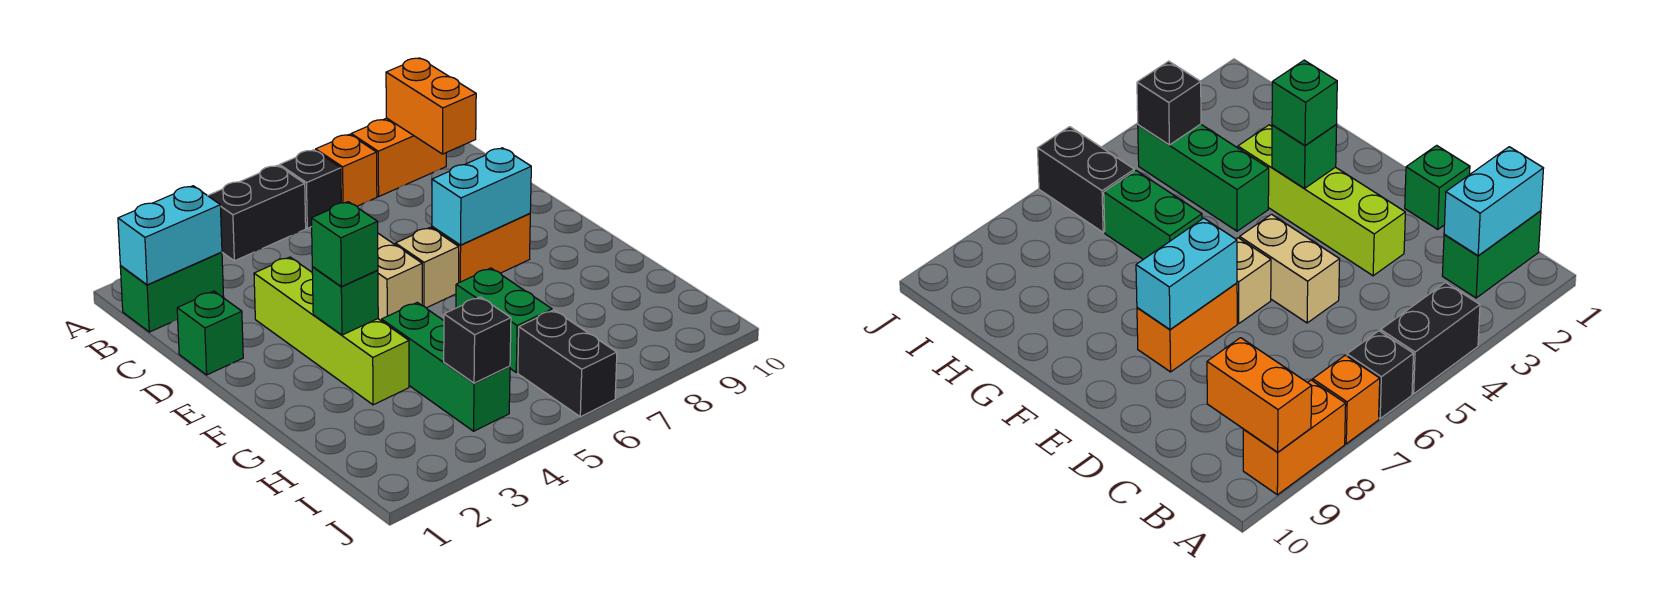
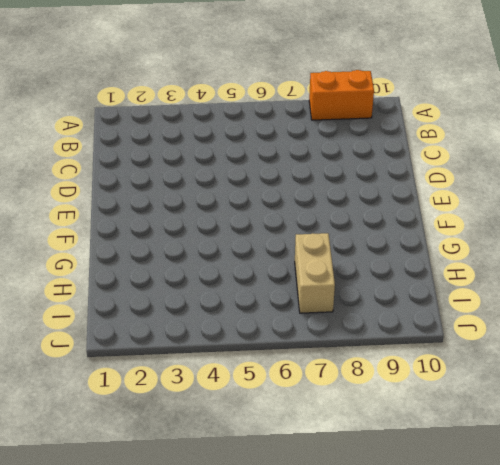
tan brick H7:I7 level 1 -> tan brick D5:E5 level 1
none -> black brick A4:A5 level 1
none -> black brick A6 level 1
none -> orange brick A7 level 1

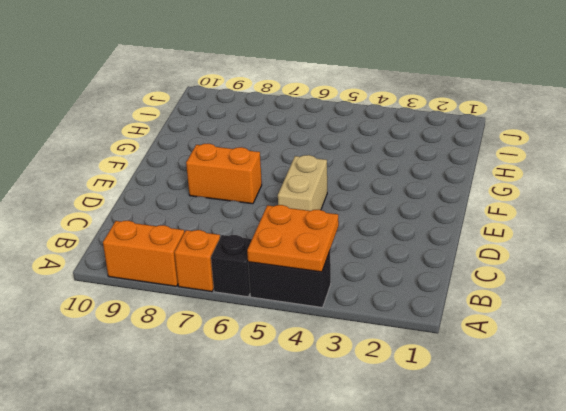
orange plate A4:B5 level 2 -> none
none -> green brick B1:B2 level 1
none -> green brick D1 level 1
none -> lime brick D3:G3 level 1

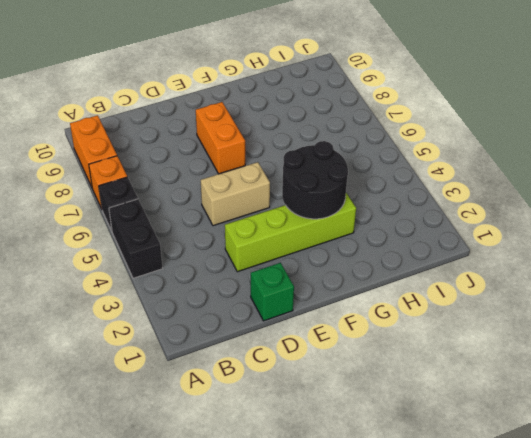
black round brick F3:G4 level 2 -> green brick F3 level 2
none -> green brick B1:B2 level 1
none -> tan brick E6 level 1
none -> green brick G4:I4 level 1

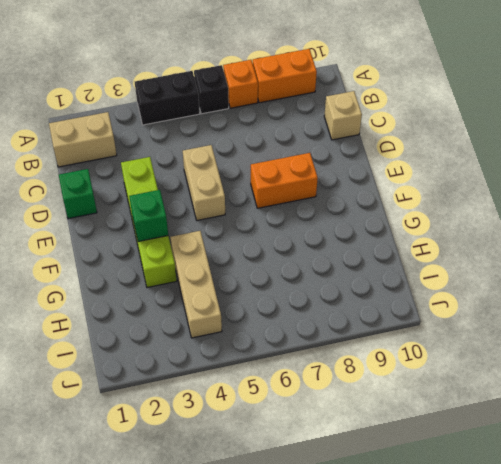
tan brick B1:B2 level 1 -> green brick B1:B2 level 1
tan brick C10 level 1 -> tan brick E6 level 1
tan brick G4:I4 level 1 -> green brick G4:I4 level 1
none -> green brick G6:H6 level 1
none -> black brick I6:J6 level 1
none -> orange brick A9:B9 level 2

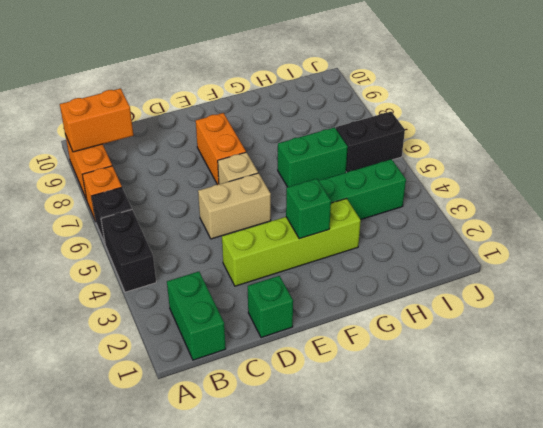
none -> cyan brick B1:B2 level 2
none -> cyan brick E7:E8 level 2
none -> black brick I4 level 2

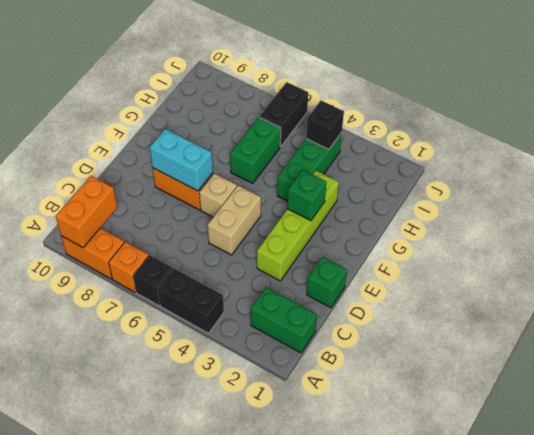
none -> cyan brick B1:B2 level 2
none -> green brick F3 level 3

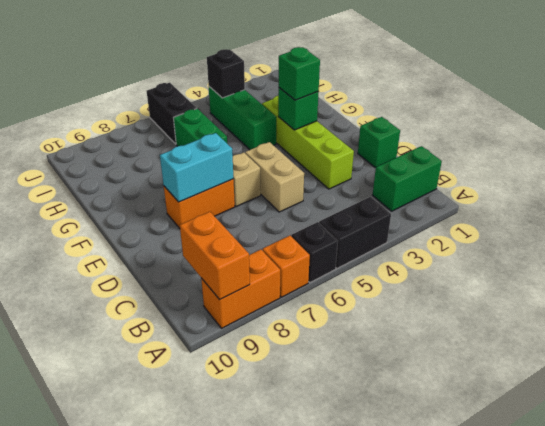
none -> cyan brick B1:B2 level 2

